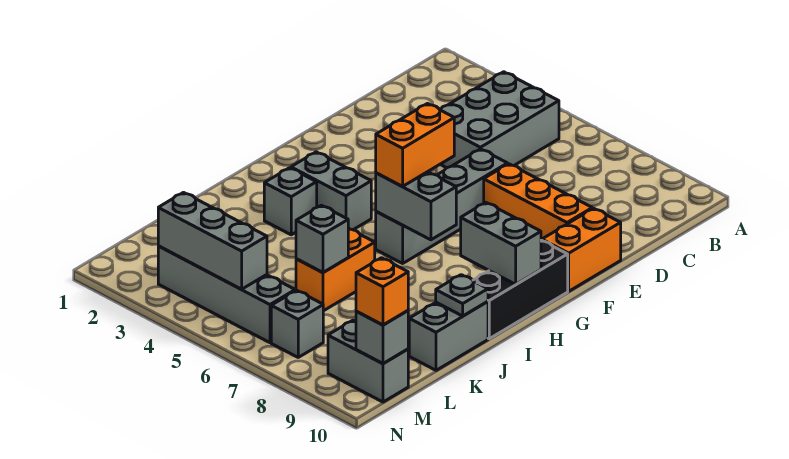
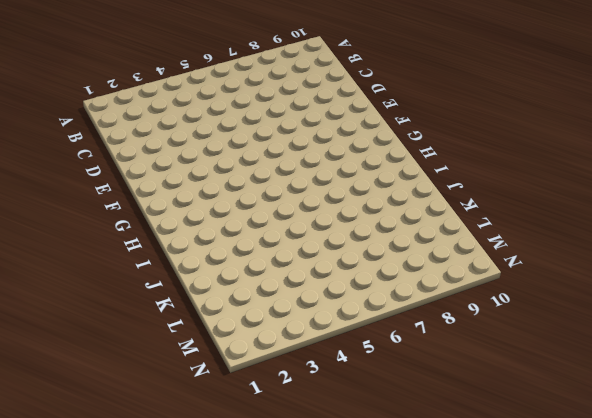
none -> grey brick B4:D5 level 1
none -> grey brick E6:H6 level 1
none -> orange brick E7:E9 level 1

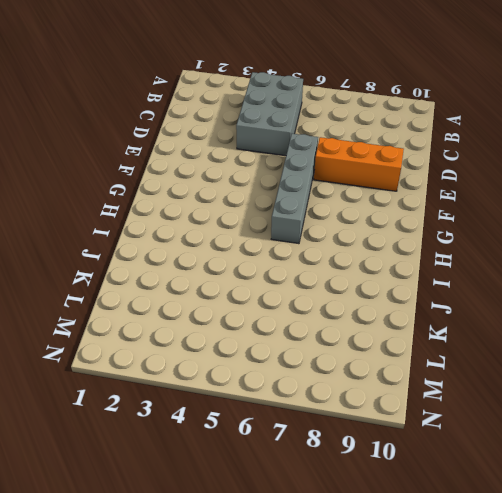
none -> orange brick E10:F10 level 1
none -> black brick G10:I10 level 1
none -> grey brick H3:H4 level 1

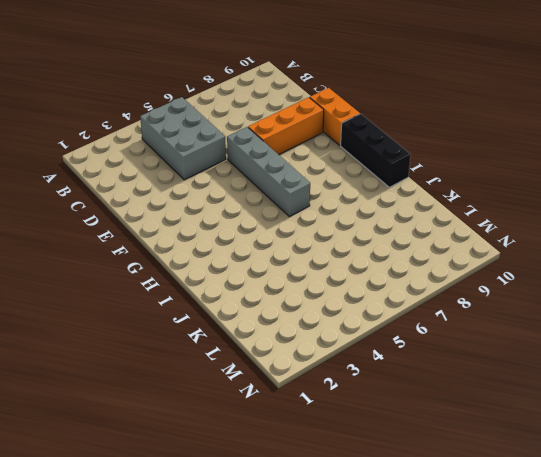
none -> grey brick H3:H4 level 1
none -> grey brick I3 level 1
none -> orange brick J6:K6 level 1

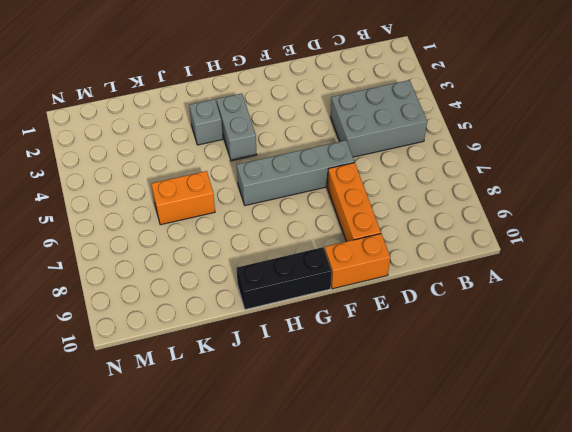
none -> grey brick J10:K10 level 1
none -> grey brick M3:M6 level 1
none -> grey brick M7 level 1

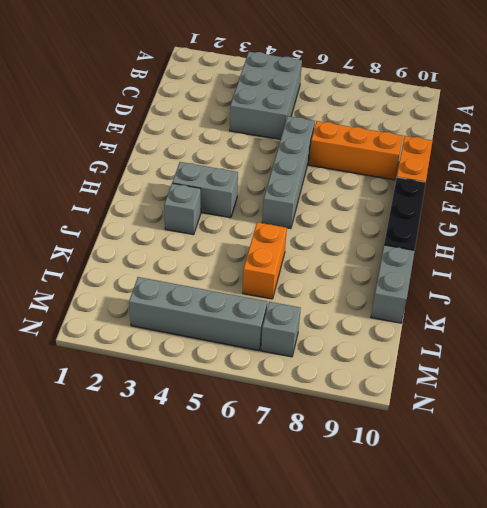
none -> grey brick M9:M10 level 1
none -> grey brick H6:H7 level 2
none -> grey brick H9:H10 level 2

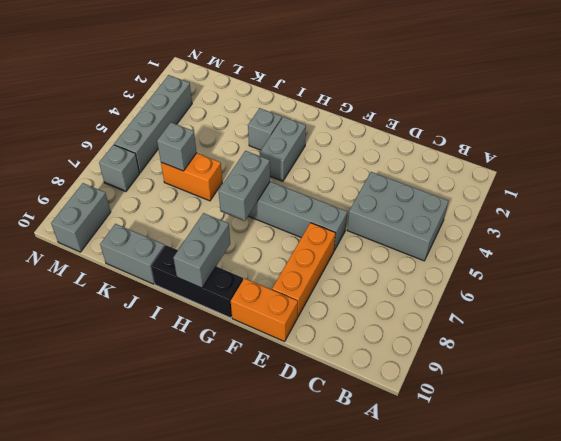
none -> grey plate J10 level 2
none -> grey brick M3:M5 level 2
none -> grey brick M10 level 2

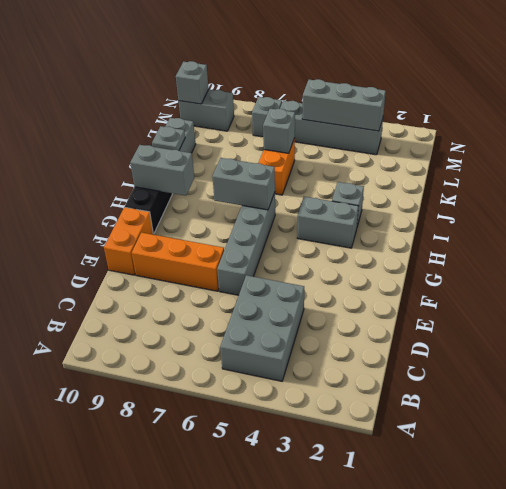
none -> orange brick G6:H6 level 3
none -> orange brick M10 level 3

